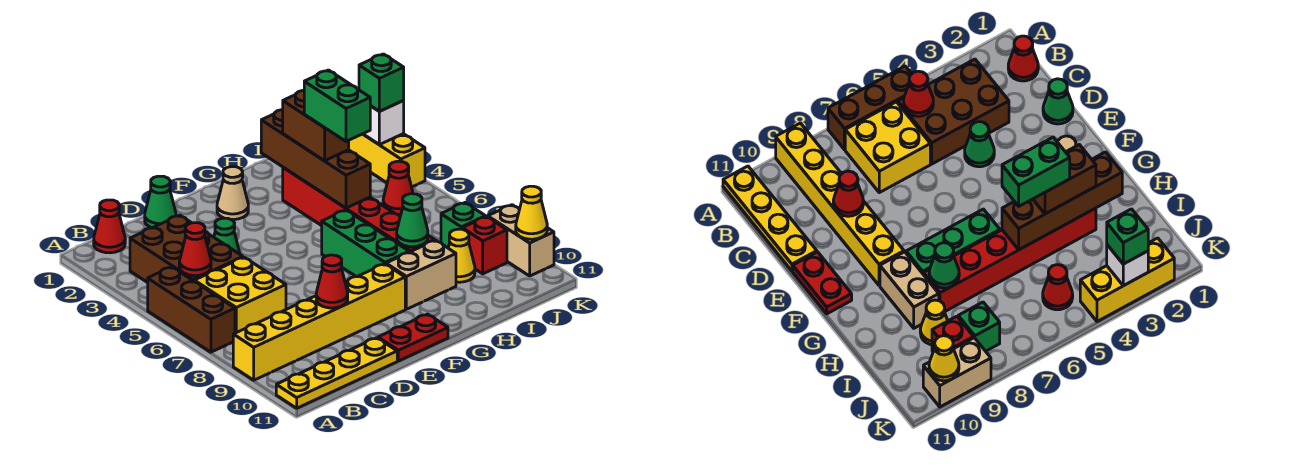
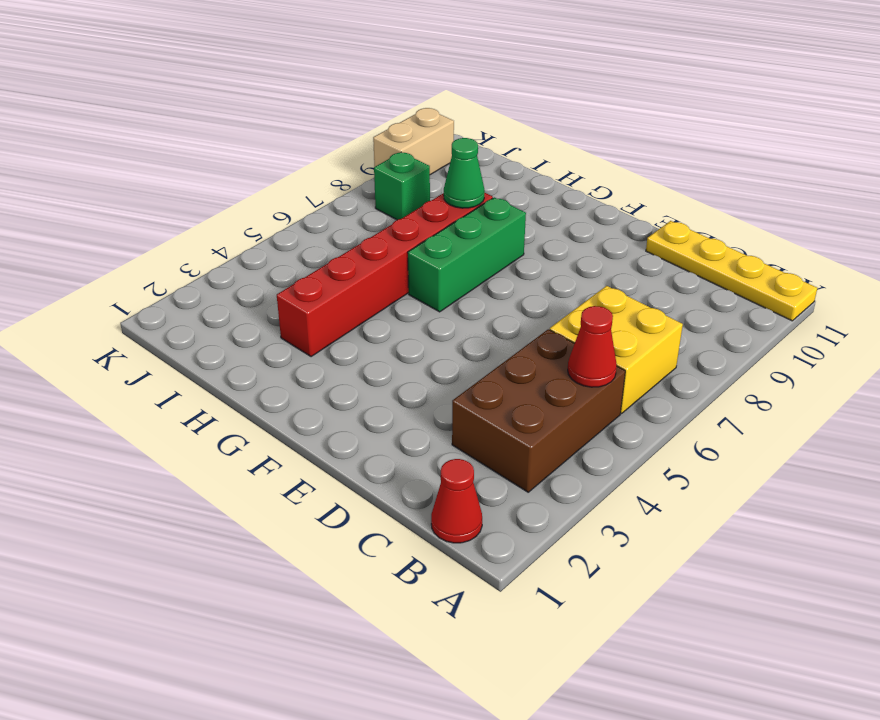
none -> brown brick A5:A7 level 1
none -> yellow brick A9:F9 level 1
none -> green cone D1 level 1

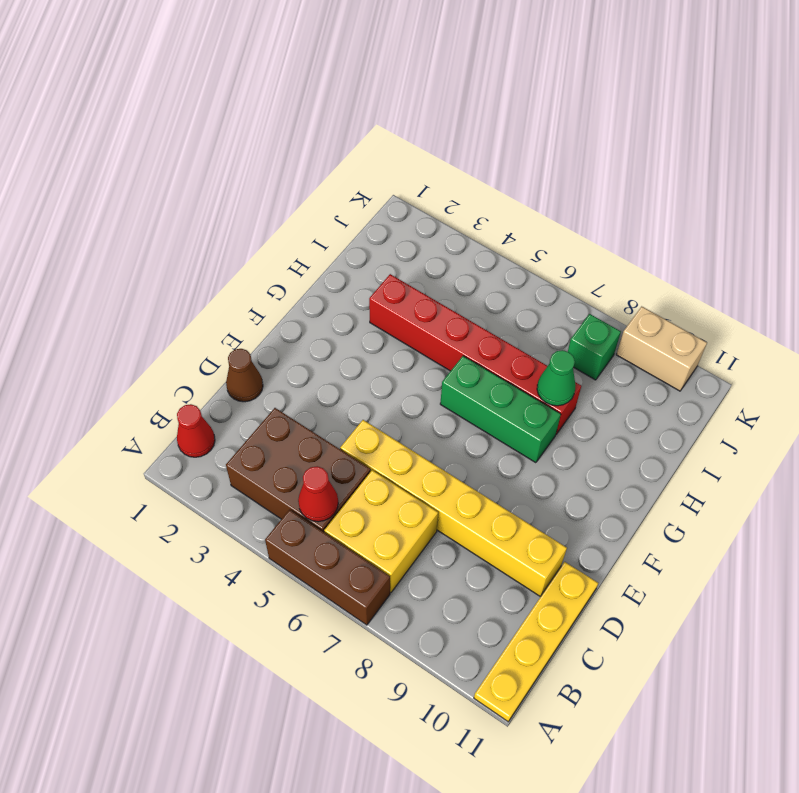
brown cone D1 level 1 -> green cone D1 level 1
yellow brick D5:D10 level 1 -> yellow brick A9:F9 level 1
none -> green cone D4 level 1
none -> red plate E11:F11 level 1
none -> tan cone F2 level 1

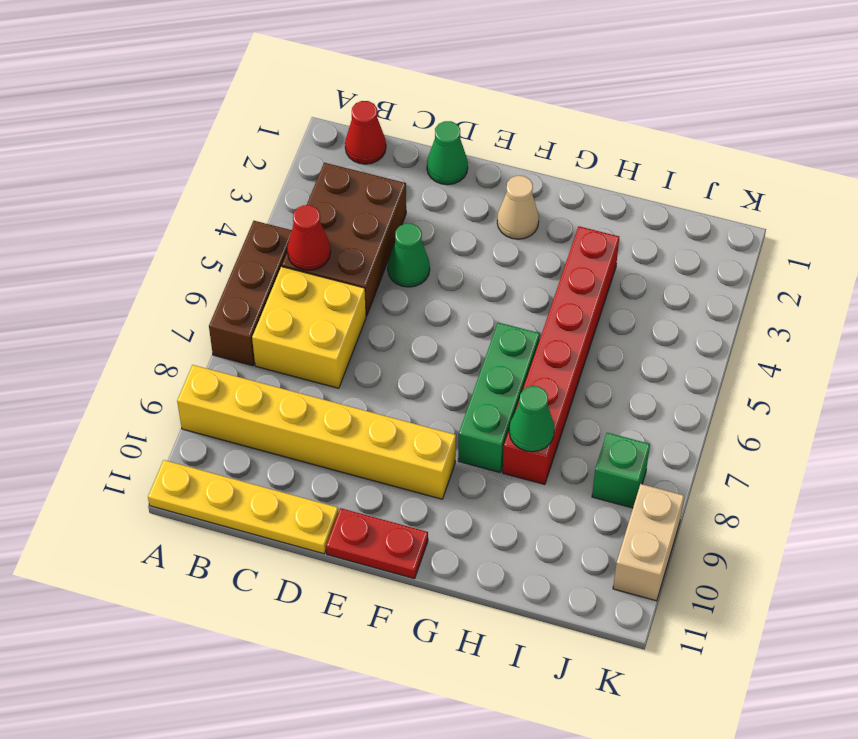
none -> tan brick G9:H9 level 1
none -> yellow cone I9 level 1
none -> red cone J5 level 1

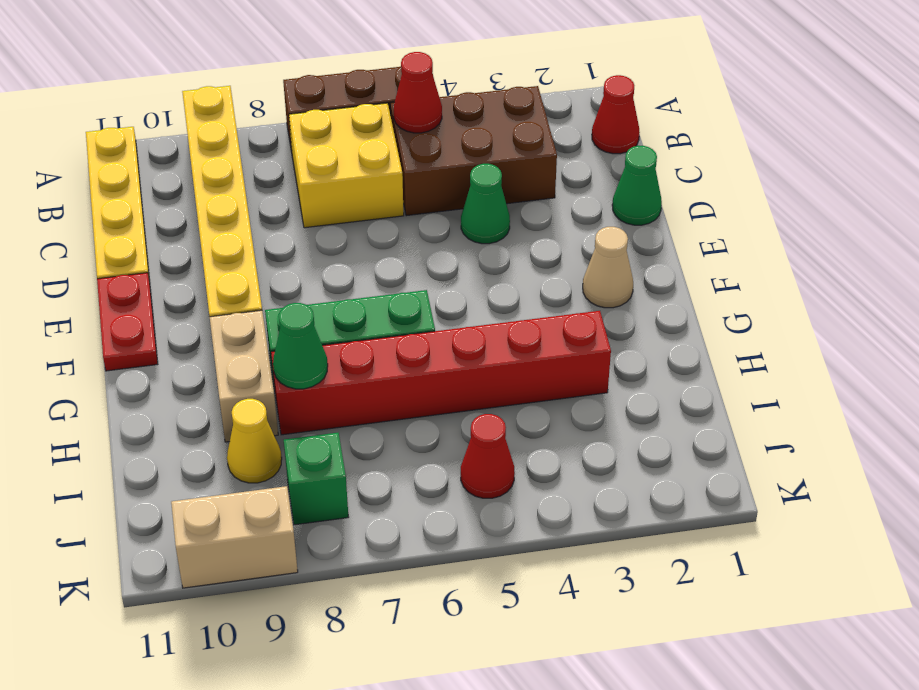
none -> red brick J9 level 1
none -> yellow brick K2:K4 level 1
none -> red cone D9 level 2

